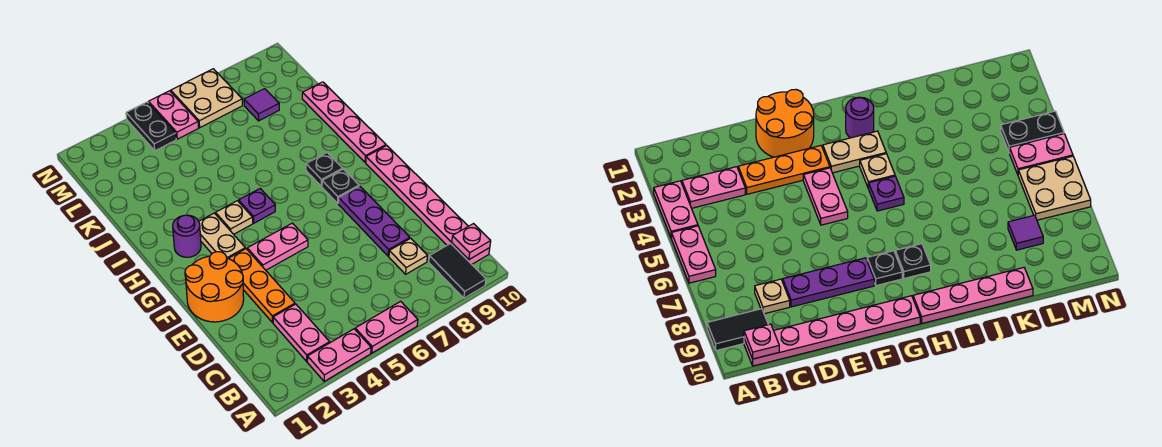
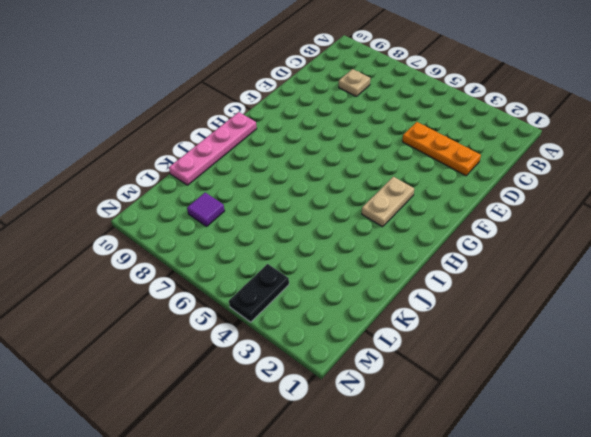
orange plate D2:D4 level 1 -> orange plate D3:F3 level 1
none -> pink plate A3:A4 level 1
none -> pink plate A5:A6 level 1
none -> black tile A9:B9 level 1

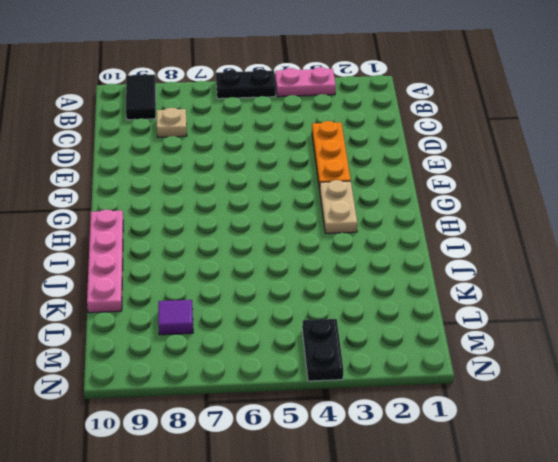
black plate A5:A6 level 1 -> pink plate A5:A6 level 1
none -> pink plate B3:C3 level 1
none -> pink plate B10:G10 level 1
none -> purple plate D8:F8 level 1

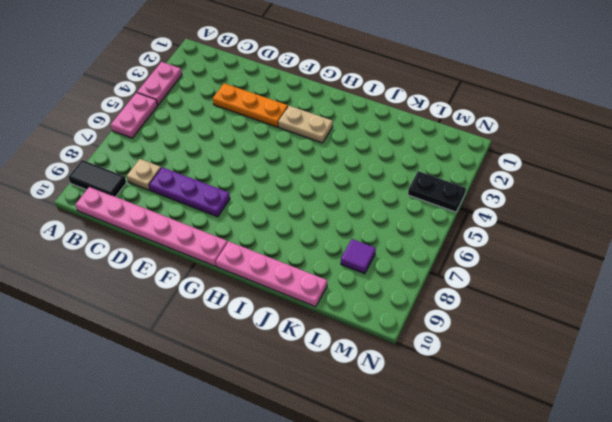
none -> pink plate B3:C3 level 1
none -> orange round brick E1:F2 level 1
none -> pink plate F4:F5 level 1

